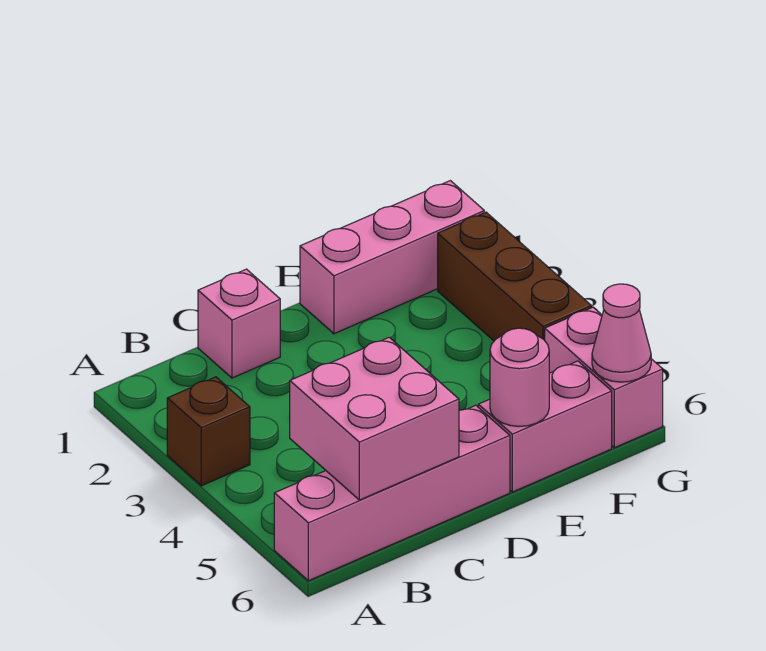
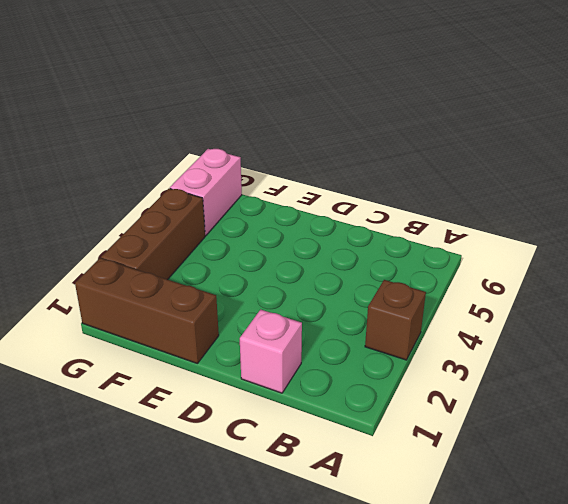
brown brick E1:G1 level 1 -> pink brick E1:G1 level 1
none -> pink brick A6:D6 level 1
none -> pink brick E6:F6 level 1

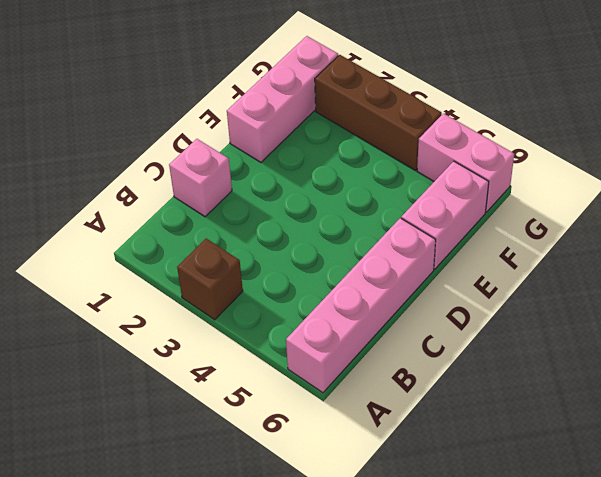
none -> pink brick B5:C6 level 2
none -> pink round brick E6 level 2

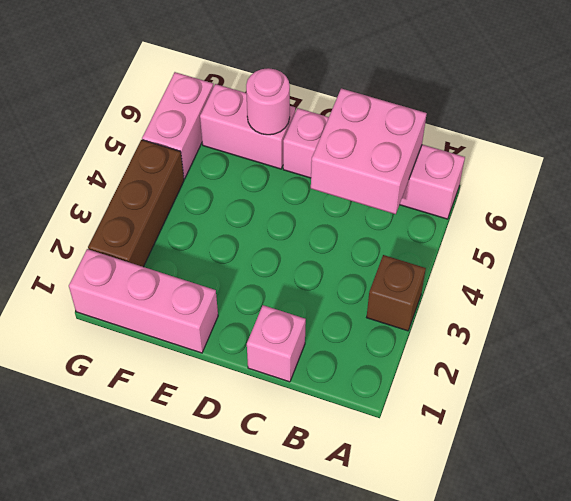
none -> pink cone G6 level 2

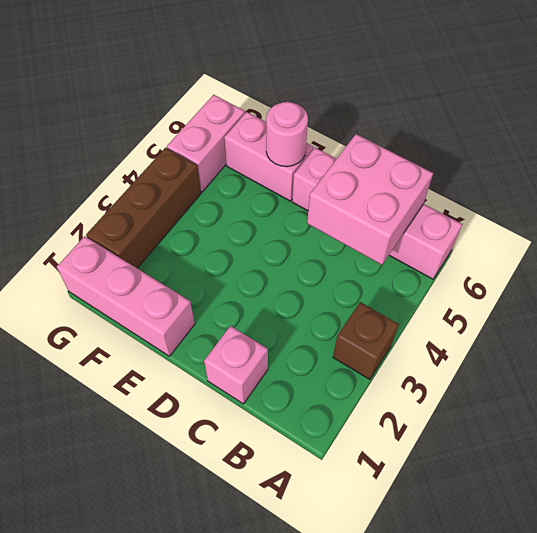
none -> pink cone G6 level 2

